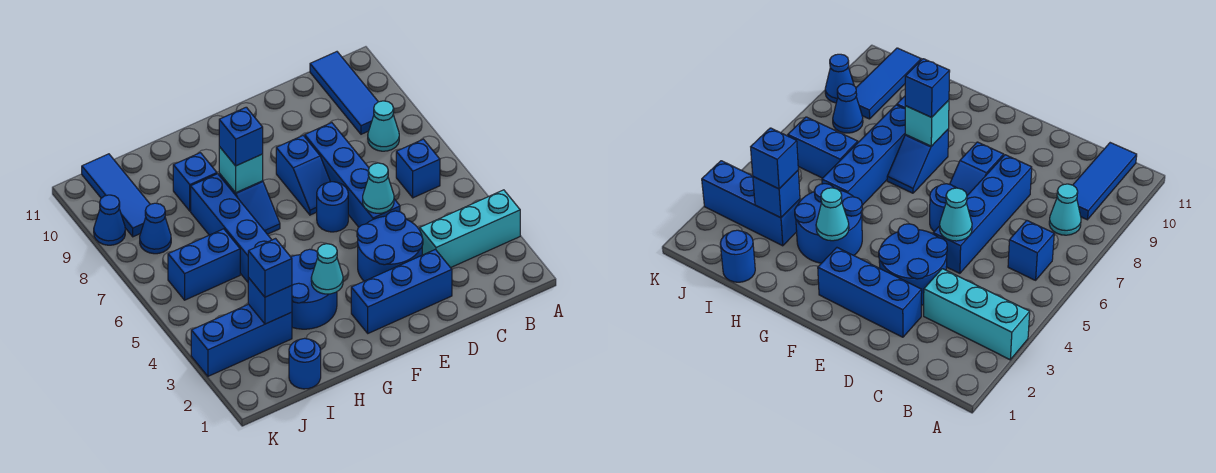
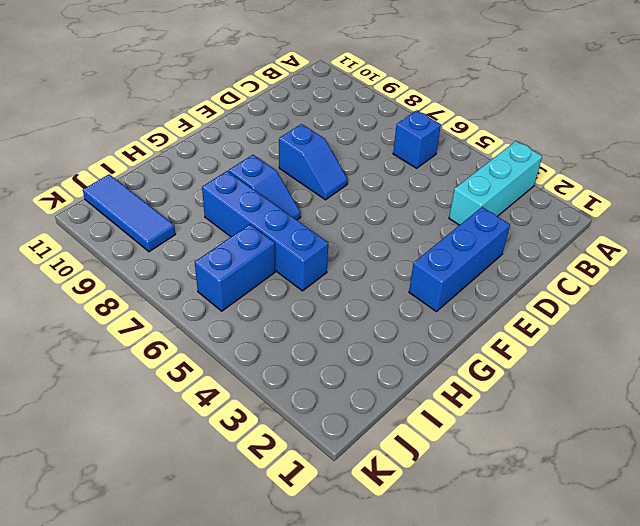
none -> cyan cone B8 level 1
none -> blue tile B9:B11 level 1
none -> blue round brick D3:E4 level 1

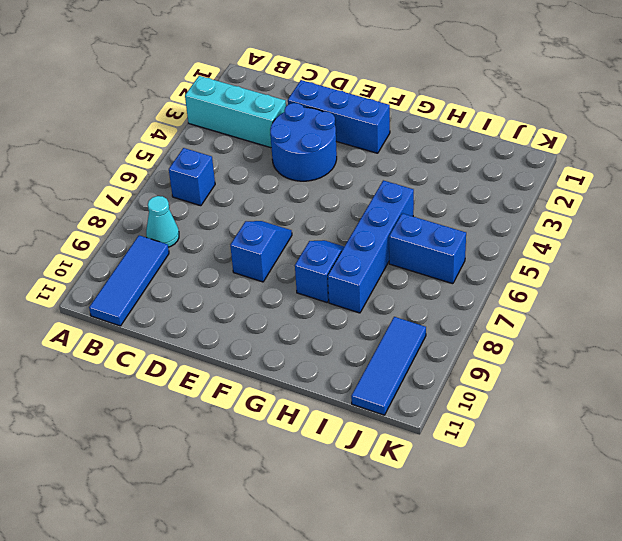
none -> blue brick D5:D8 level 1
none -> blue round brick E6 level 1
none -> blue round brick G3:H4 level 1

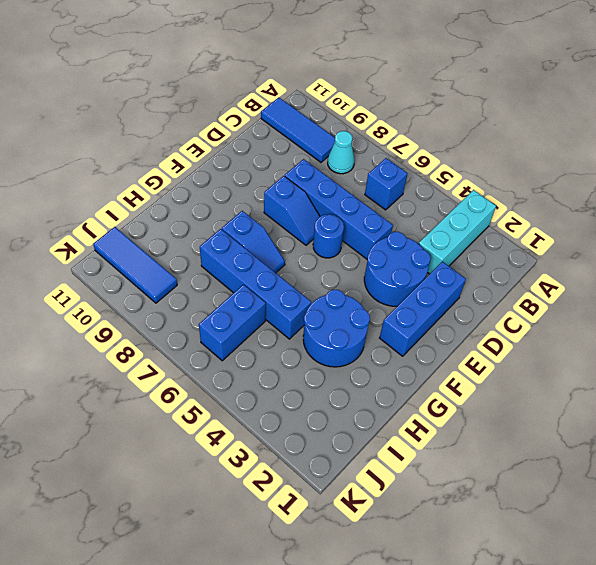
none -> blue brick H9 level 1
none -> blue round brick I1 level 1
none -> blue brick I3:K3 level 1

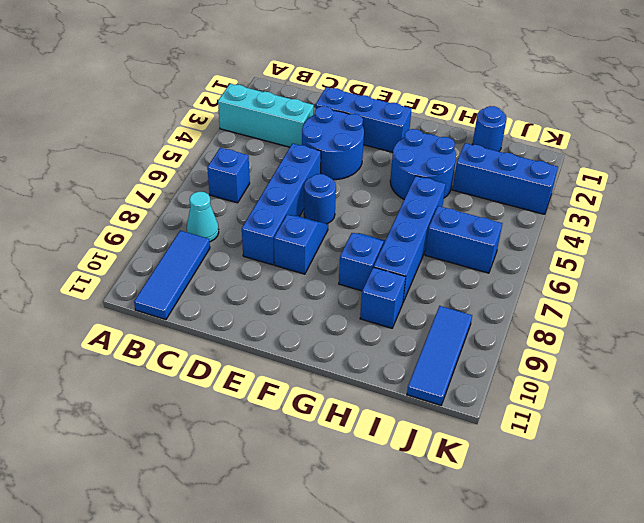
none -> blue cone J8 level 1
none -> blue cone K9 level 1
none -> cyan cone D5 level 2

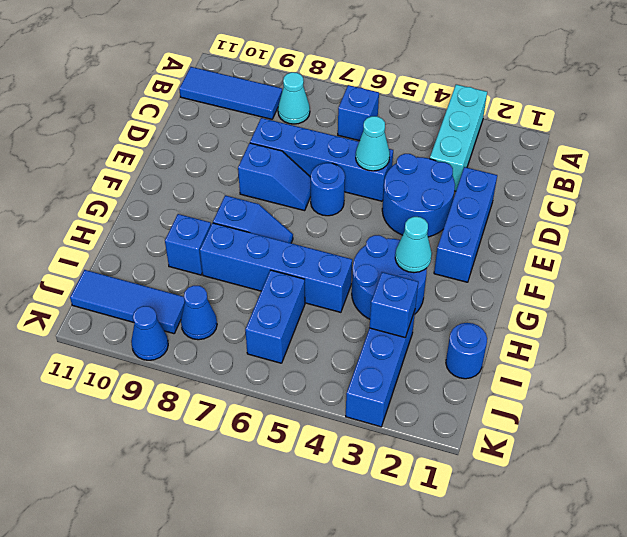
none -> cyan brick G8 level 2
none -> blue brick G8 level 3
none -> blue brick I3 level 3

